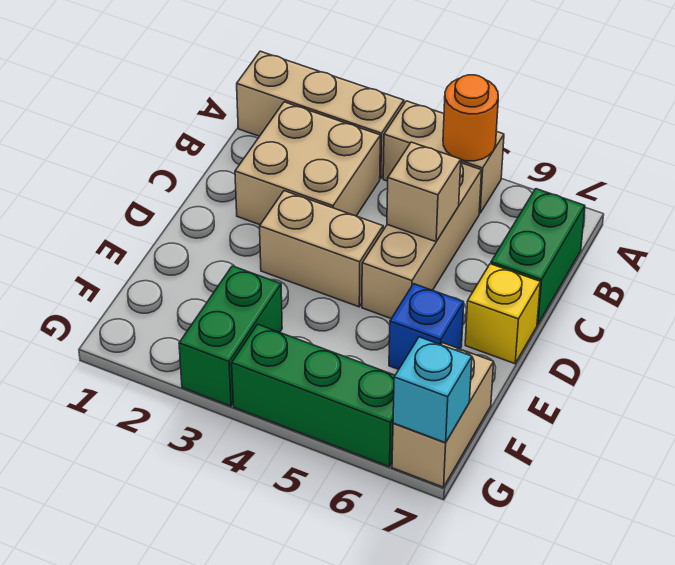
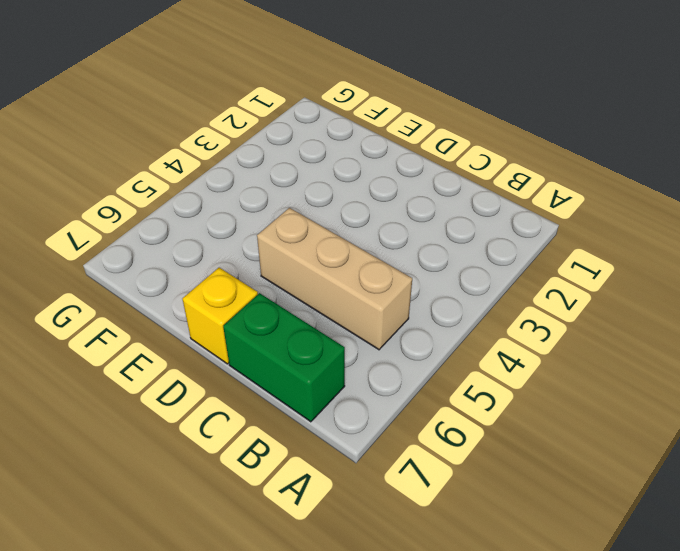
none -> tan brick A1:A3 level 1
none -> tan brick A4:A5 level 1
none -> tan brick B2:C3 level 1

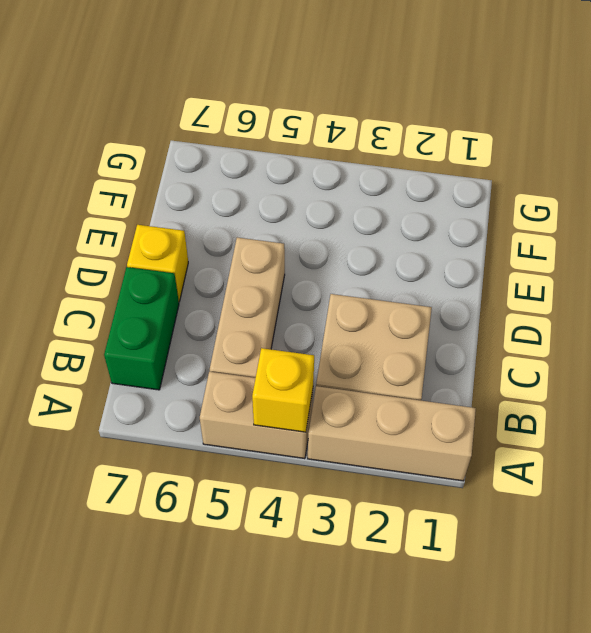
yellow brick A4 level 2 -> none
none -> tan brick D3:D4 level 1
none -> blue brick E6 level 1
none -> green brick F3:G3 level 1

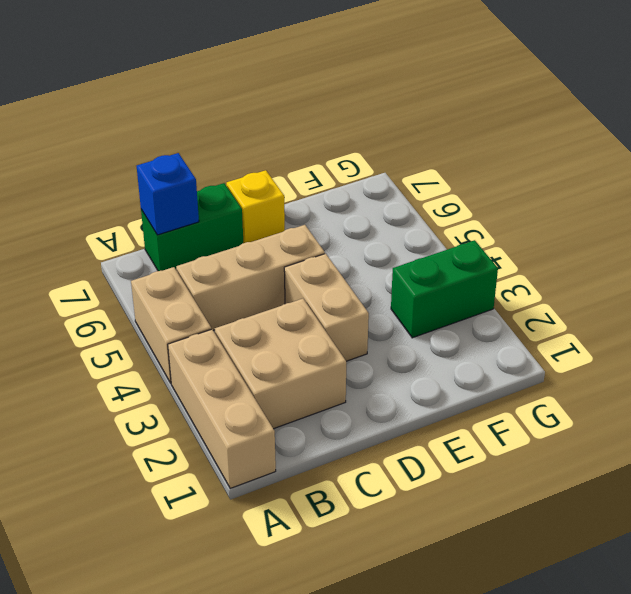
blue brick B7 level 2 -> blue brick E6 level 1
none -> tan brick F7:G7 level 1
none -> green brick G4:G6 level 1
none -> orange round brick A5 level 2

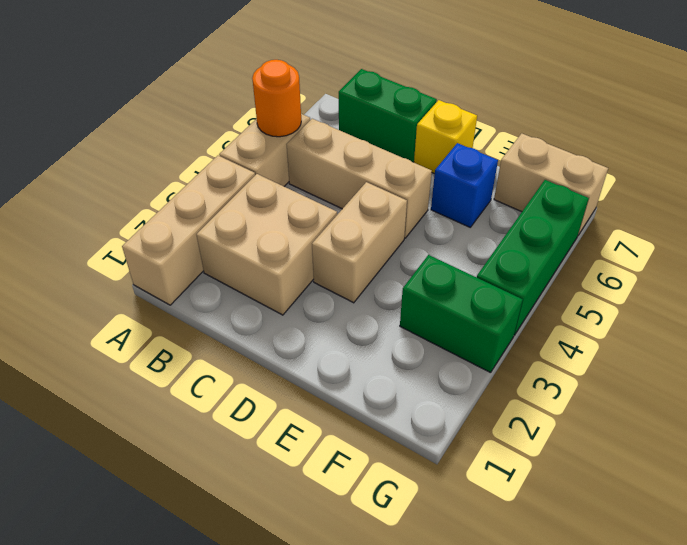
none -> tan brick C5 level 2
none -> cyan brick G7 level 2

